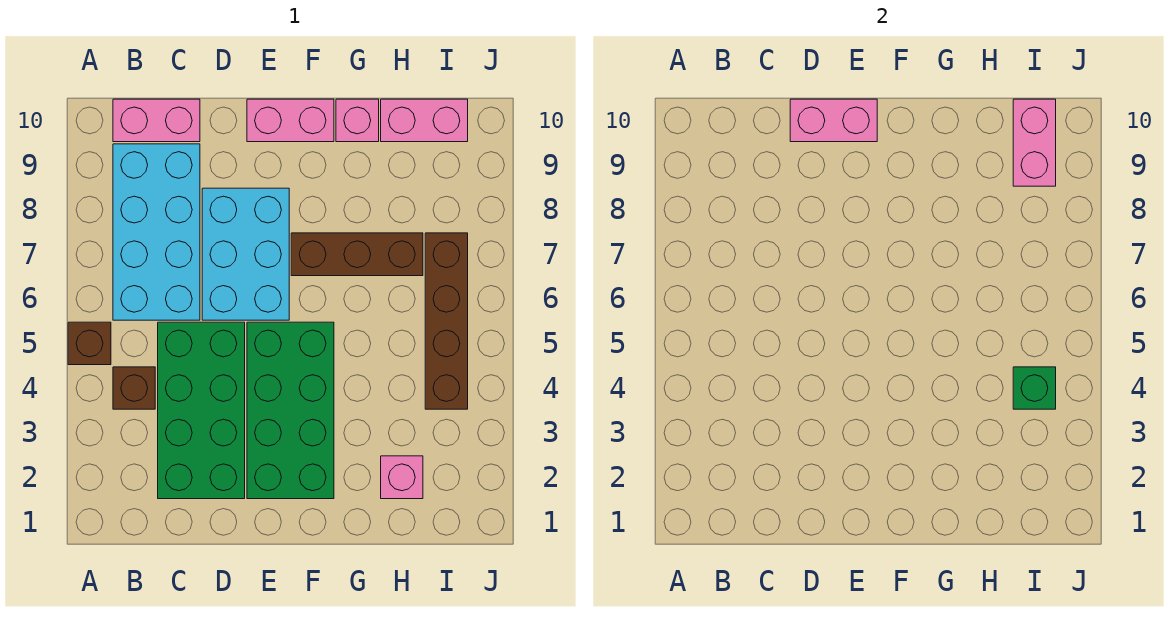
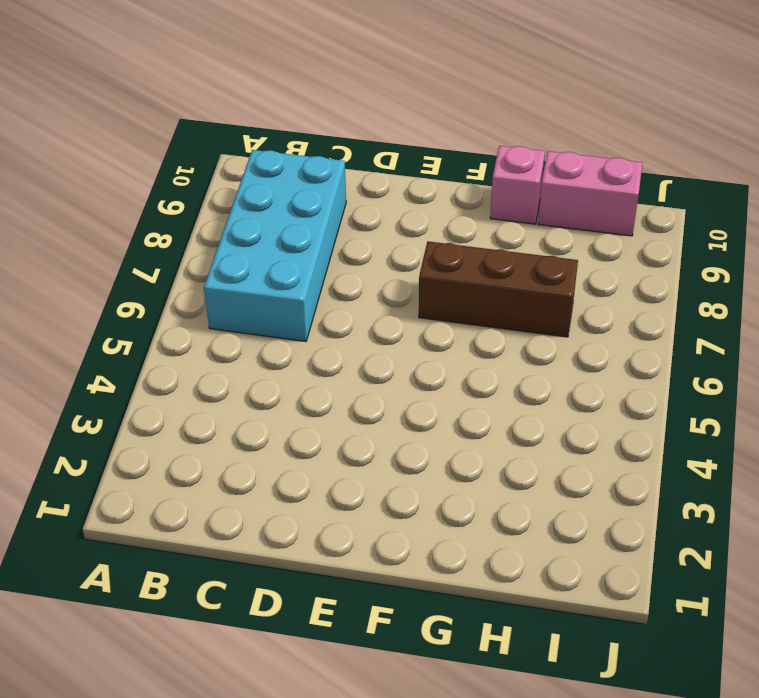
none -> brown brick A5 level 1
none -> brown brick B4 level 1
none -> pink brick B10:C10 level 1

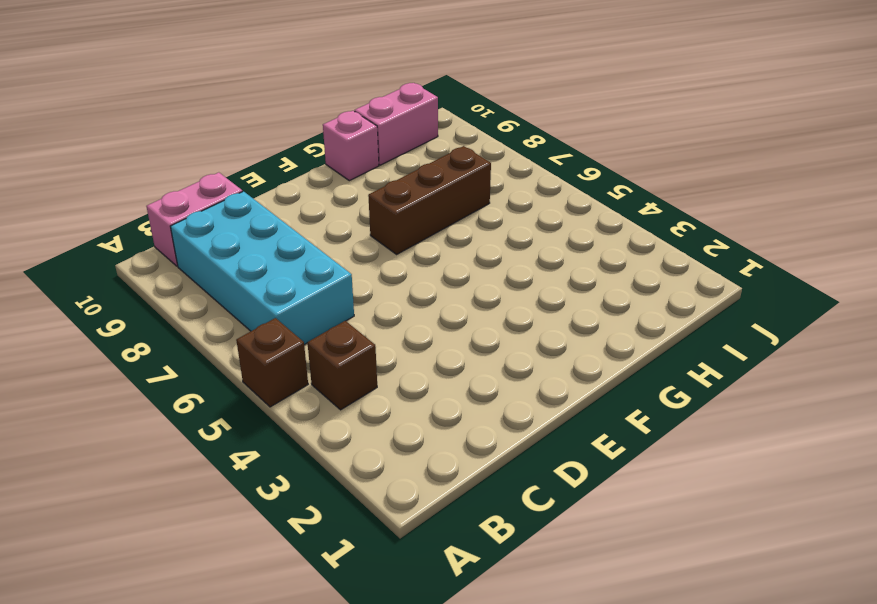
none -> green brick C2:D5 level 1
none -> cyan brick D6:E8 level 1
none -> green brick E2:F5 level 1

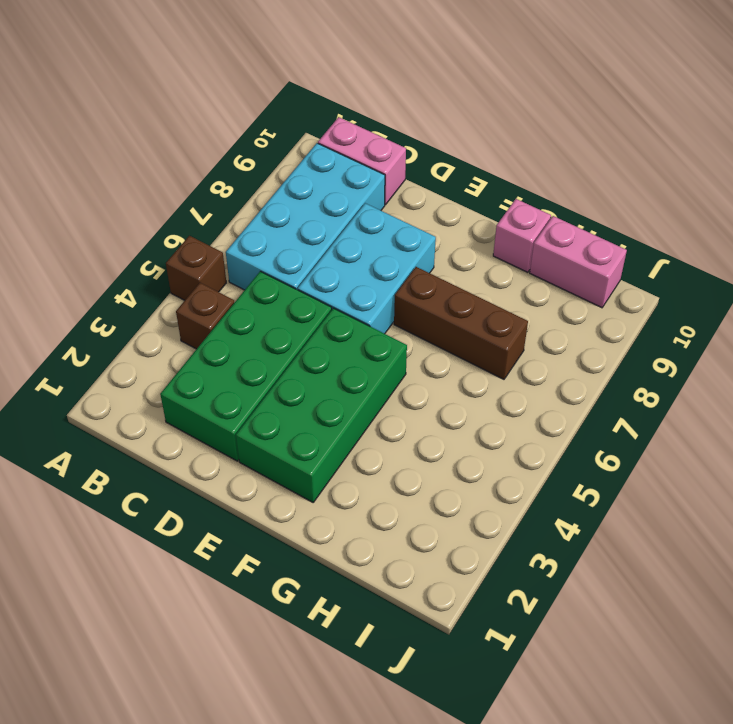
none -> pink brick E10:F10 level 1
none -> pink brick H2 level 1
none -> brown brick I4:I7 level 1

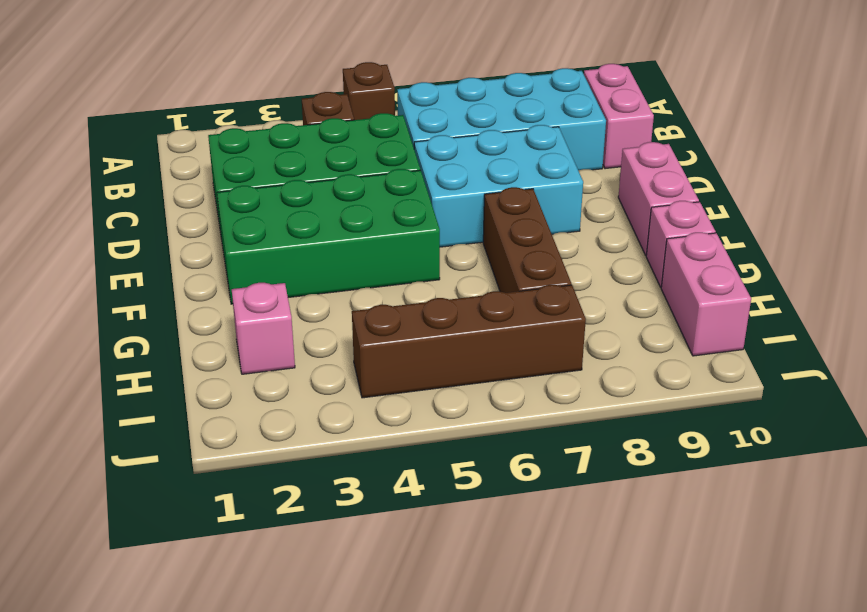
none -> pink brick D10:E10 level 2
none -> green brick I4 level 2
none -> pink brick I9:I10 level 2

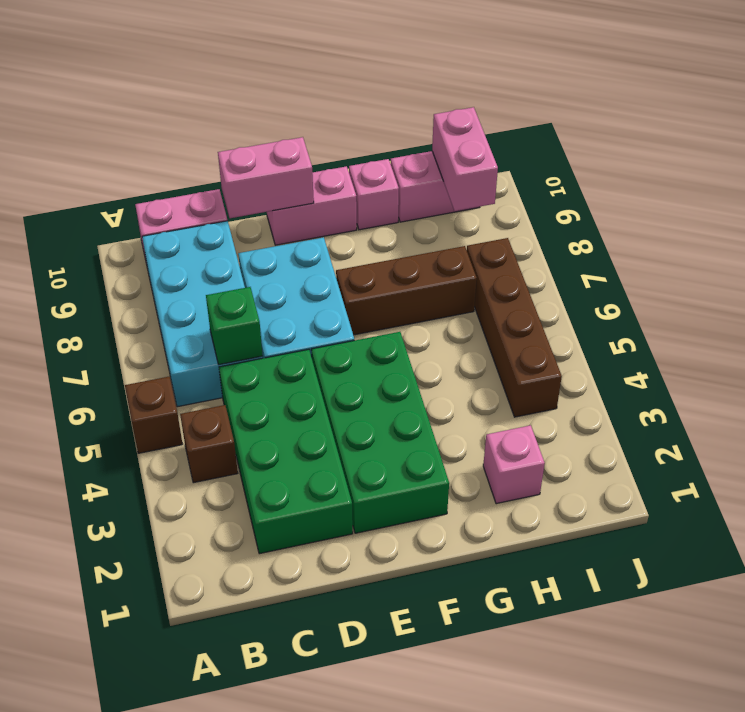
green brick C6 level 2 -> green brick I4 level 2

